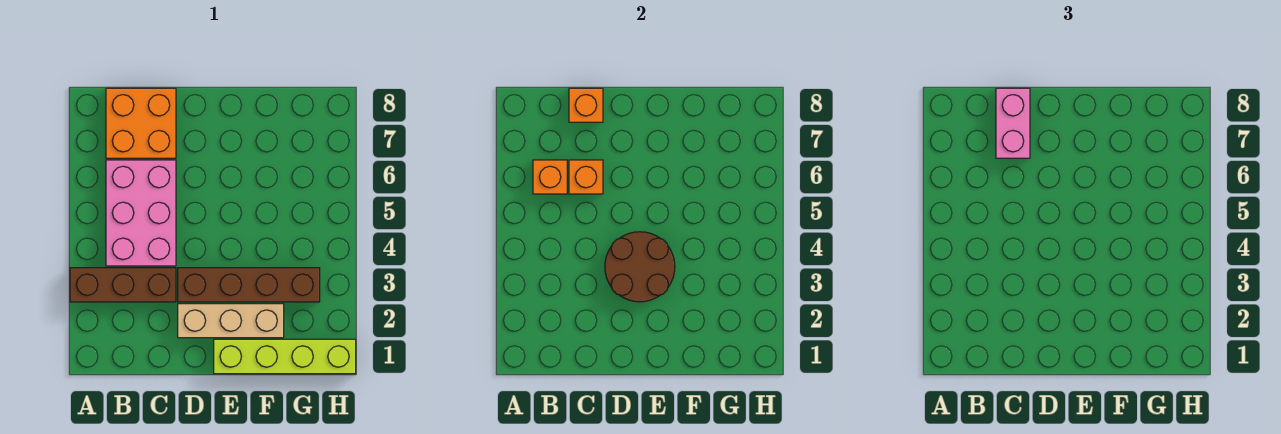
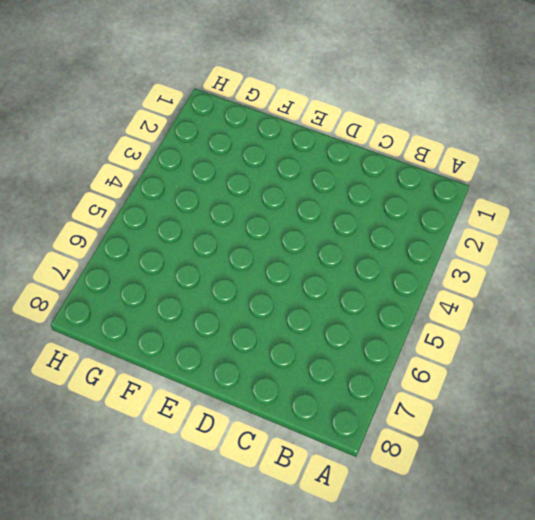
none -> brown brick A3:C3 level 1
none -> pink brick B4:C6 level 1

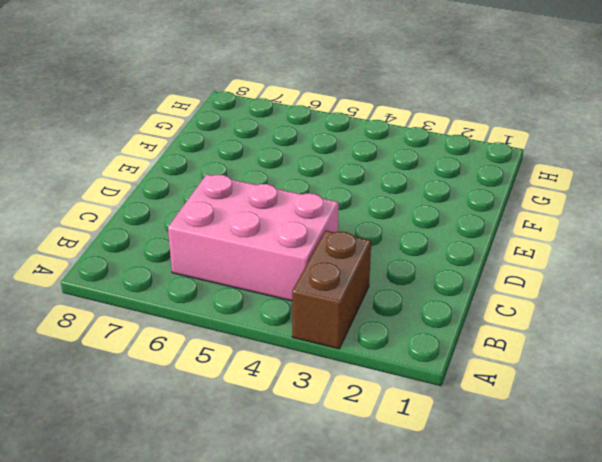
brown brick A3:B3 level 1 -> brown brick A3:C3 level 1
none -> orange brick B7:C8 level 1
none -> tan brick D2:F2 level 1

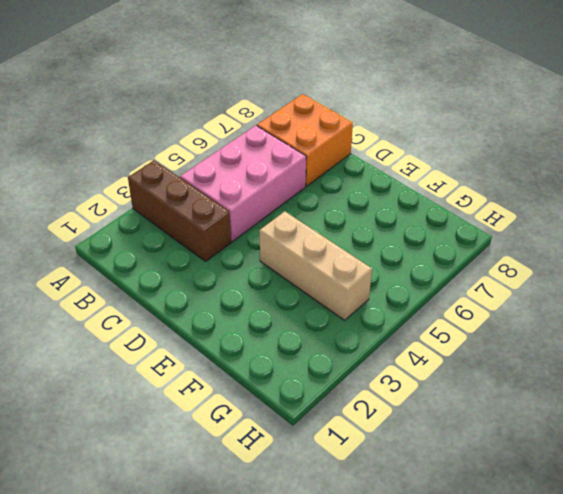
tan brick E4:G4 level 1 -> tan brick D2:F2 level 1
none -> brown brick D3:G3 level 1
none -> lime brick E1:H1 level 1

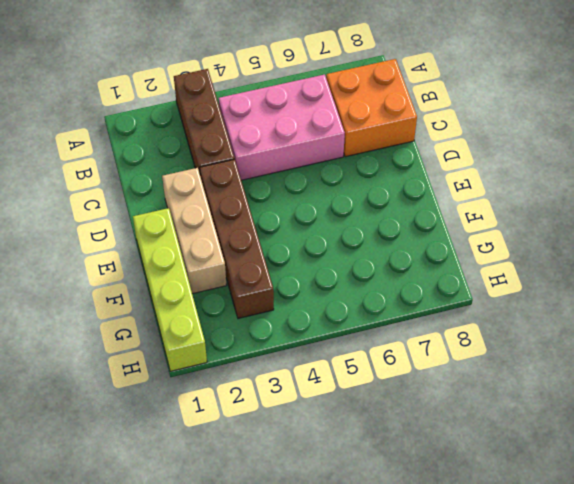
none -> orange brick B6 level 2
none -> orange brick C6 level 2

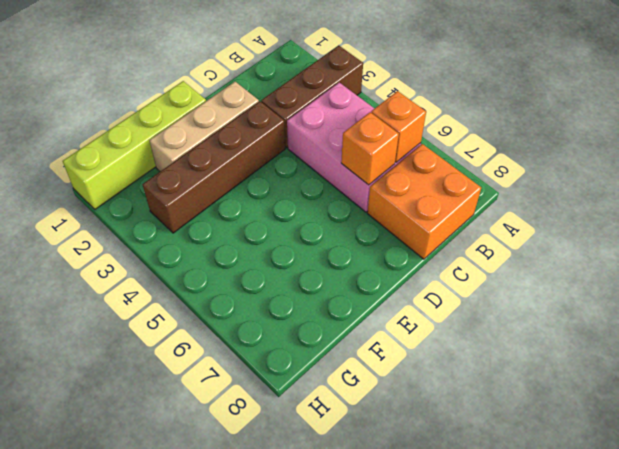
none -> orange brick C8 level 2
none -> brown round brick D3:E4 level 2

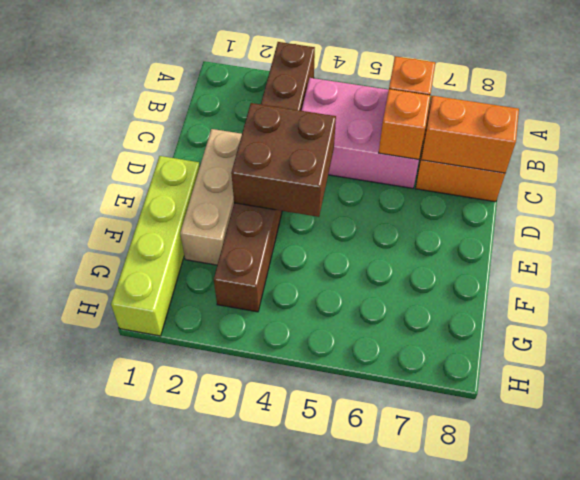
orange brick C7:C8 level 2 -> orange brick C8 level 2
brown brick D3:E4 level 2 -> brown round brick D3:E4 level 2
none -> pink brick C7:C8 level 3

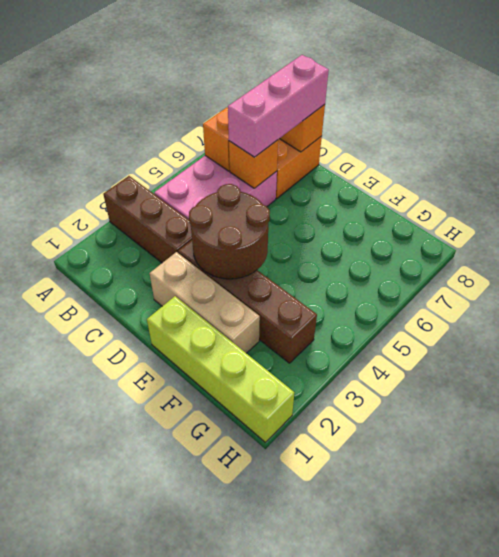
pink brick C6:C8 level 3 -> pink brick C7:C8 level 3

